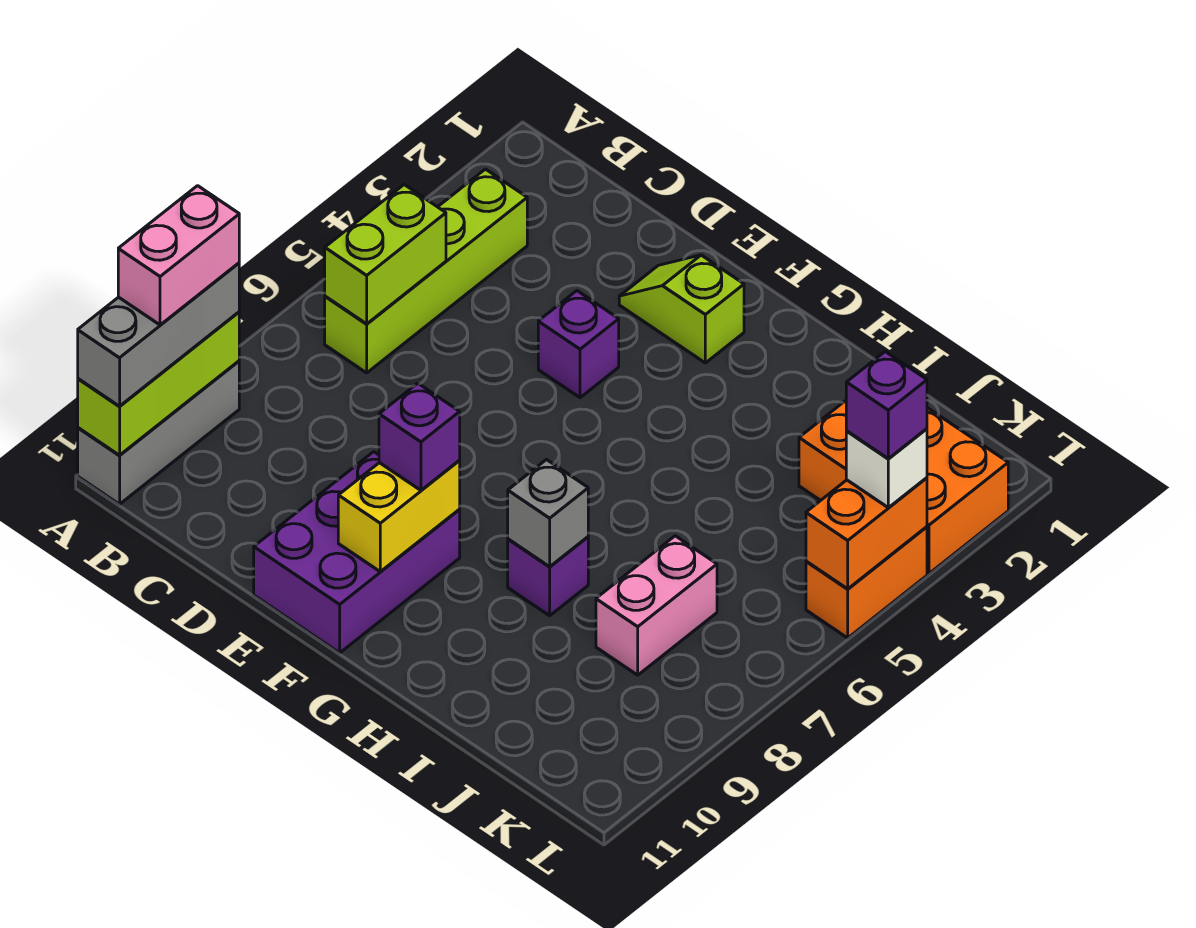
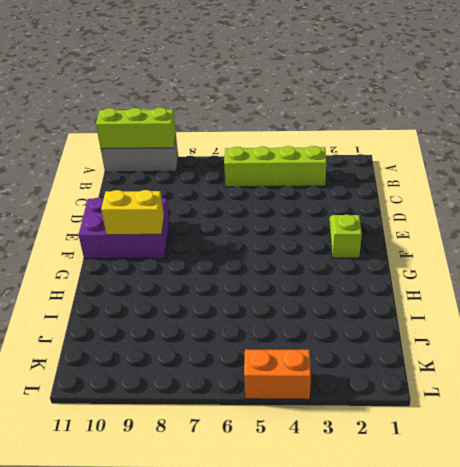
none -> purple brick E4 level 1
none -> purple brick H8 level 1
none -> orange brick J2:L3 level 1

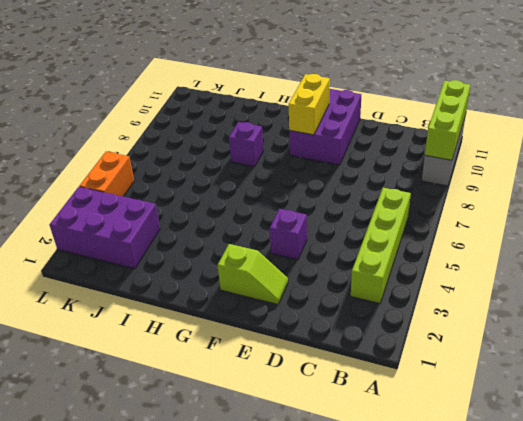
purple brick J2:L3 level 1 -> orange brick J2:L3 level 1
none -> pink brick J7:J8 level 1
none -> lime brick B5:B6 level 2
none -> grey brick H8 level 2

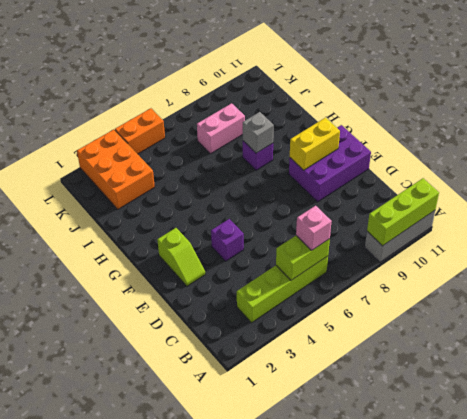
pink brick B6 level 3 -> none
none -> orange brick L4:L5 level 2
none -> grey brick A9:A11 level 3
none -> purple brick F9 level 3

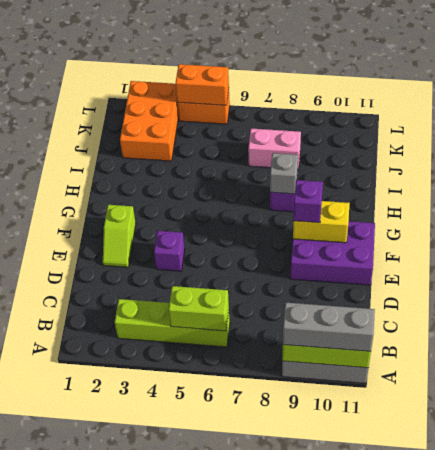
none -> white brick L4 level 3
none -> pink brick A9:A10 level 4
none -> purple brick L4 level 4

